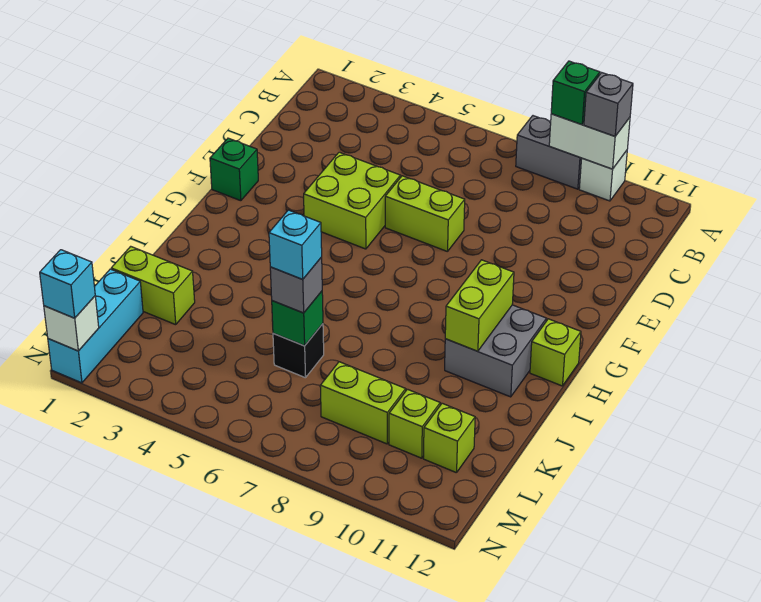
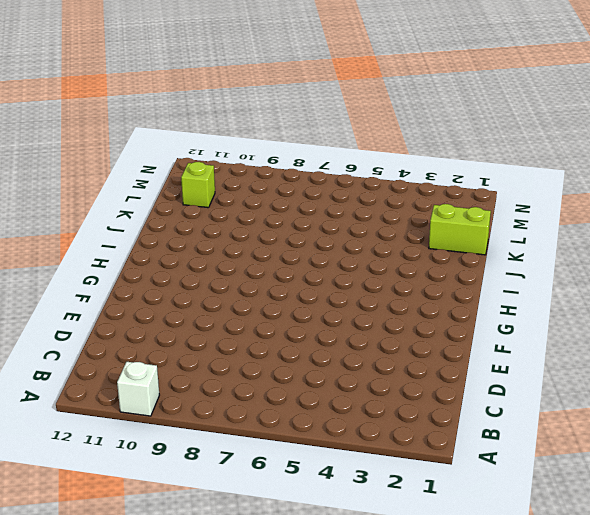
none -> grey brick A8:A9 level 1
none -> lime brick E4:F5 level 1
none -> lime brick E6:E7 level 1

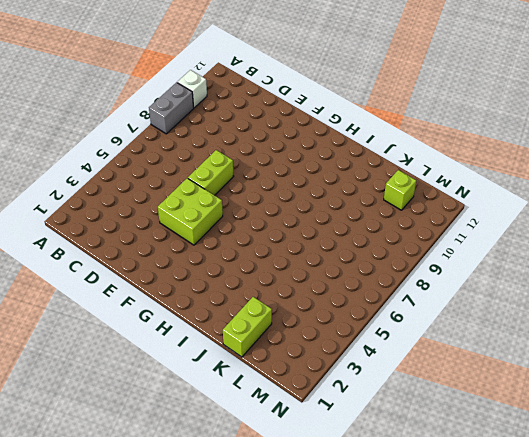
none -> green brick F1 level 1
none -> grey brick H10:I11 level 1
none -> lime brick H12 level 1

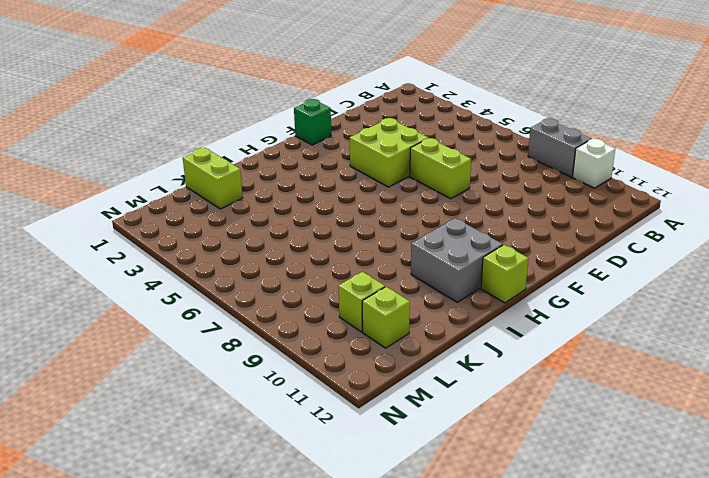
none -> black brick K6 level 1
none -> cyan brick L1:N1 level 1
none -> lime brick L8:L9 level 1

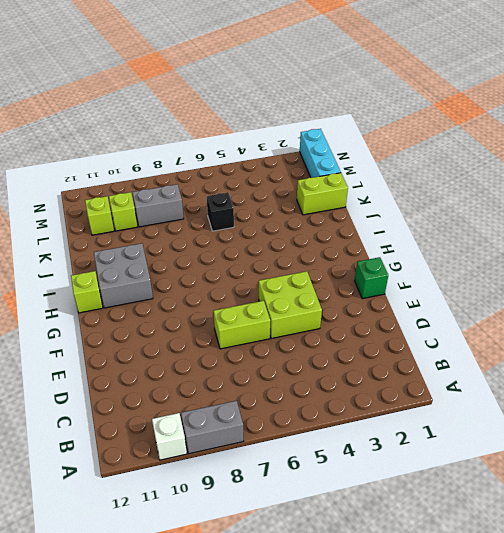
grey brick L8:L9 level 1 -> lime brick L8:L9 level 1
none -> white brick A9:A10 level 2
none -> lime brick H10:I10 level 2
none -> green brick K6 level 2

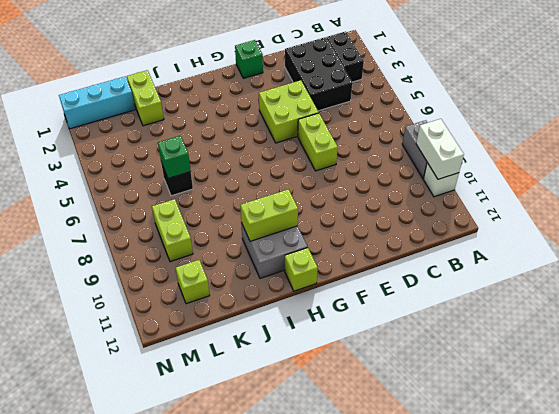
black brick B2:B3 level 1 -> none
black brick C2:D4 level 1 -> none
none -> lime brick L10 level 1
none -> white brick N1 level 2
none -> green brick A9 level 3

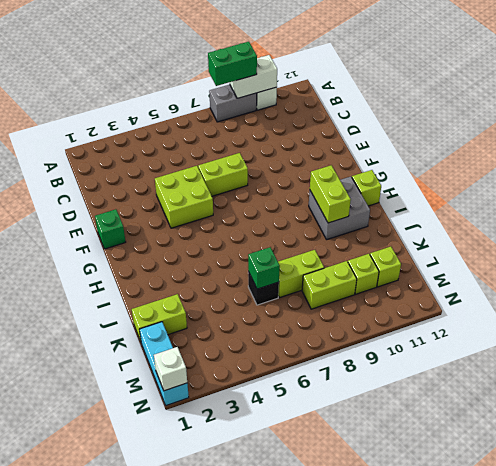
green brick A8:A9 level 3 -> green brick A9 level 3
lime brick K7:K8 level 1 -> none
none -> grey brick A10 level 3
none -> grey brick K6 level 3
none -> cyan brick N1 level 3

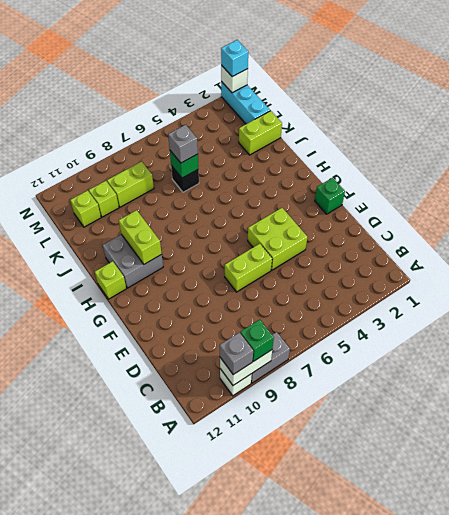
none -> cyan brick K6 level 4

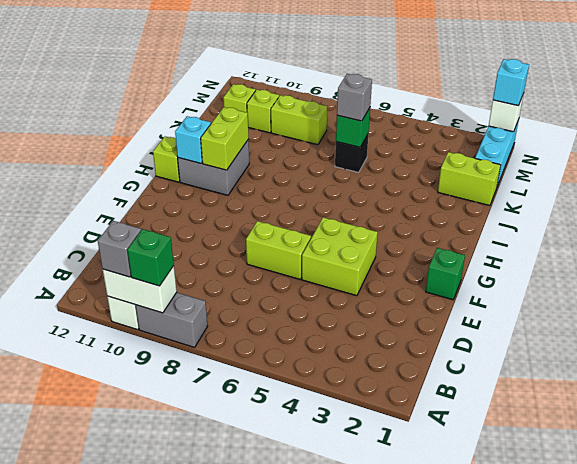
cyan brick H11 level 2 -> cyan brick K6 level 4

